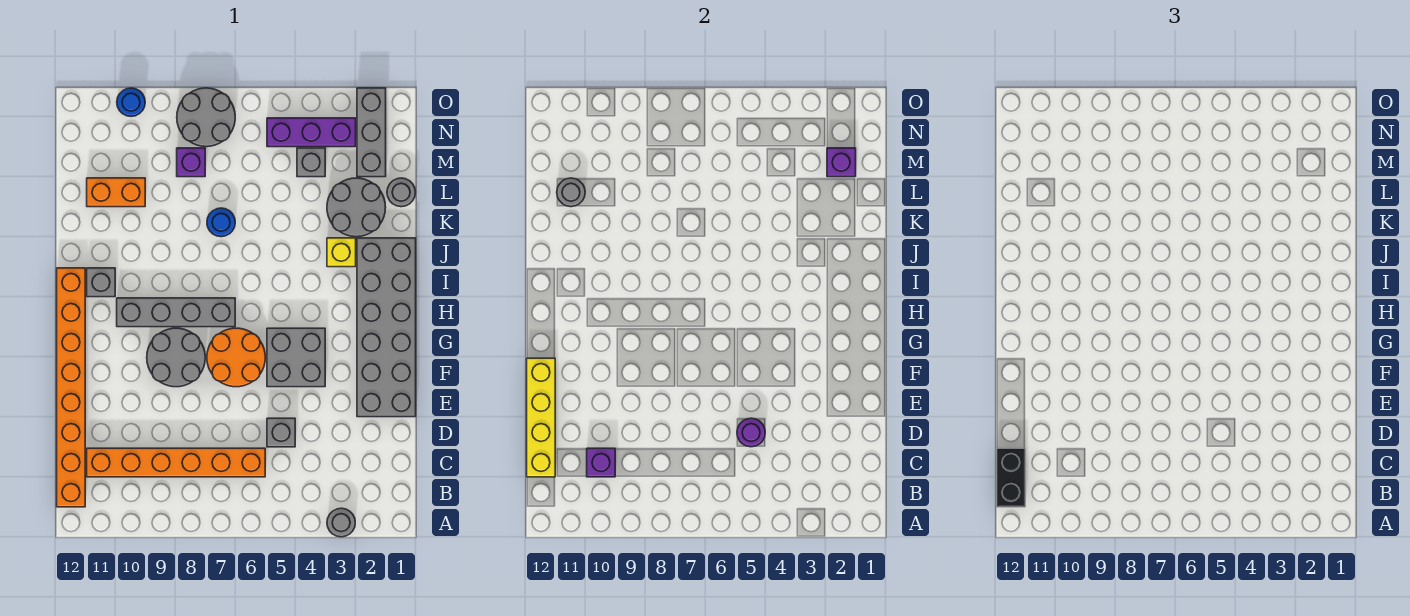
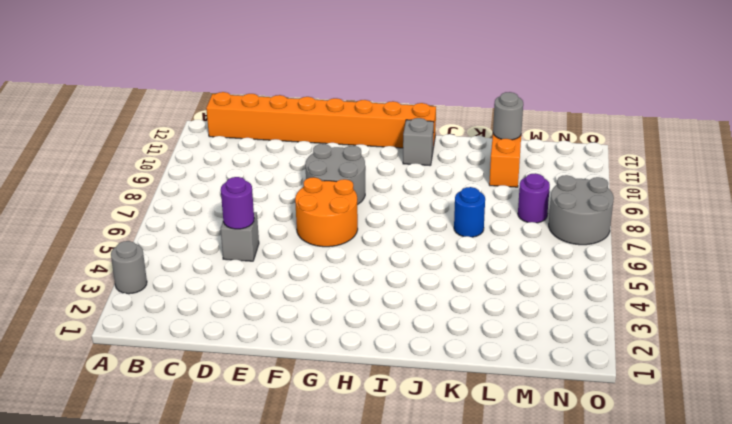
purple round brick M8 level 1 -> purple brick M8 level 1
none -> orange brick C6:C11 level 1
none -> grey brick E1:J2 level 1
none -> grey brick F4:G5 level 1

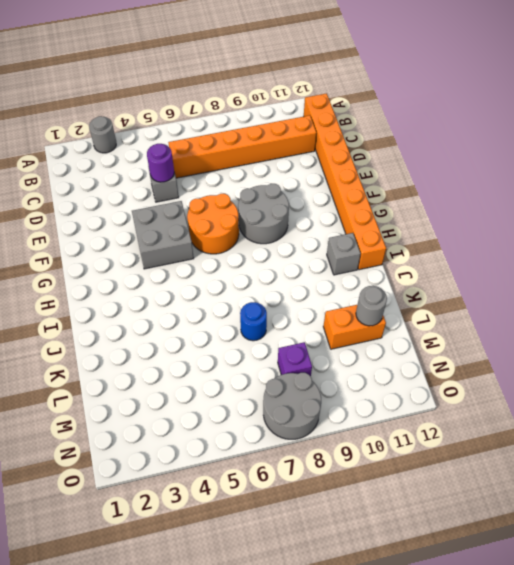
none -> grey brick E1:J2 level 1
none -> grey brick H7:H10 level 1
none -> yellow brick J3 level 1

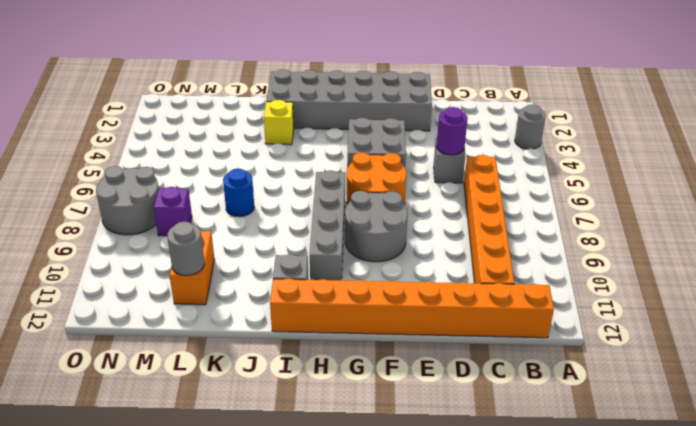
none -> grey round brick K2:L3 level 1
none -> grey round brick L1 level 1
none -> grey brick M2:O2 level 1

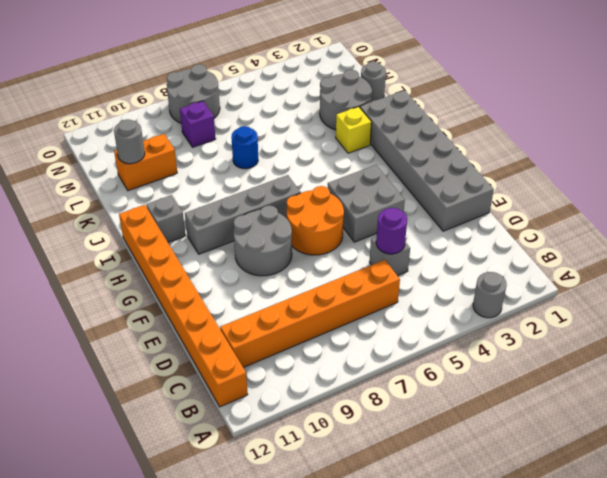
none -> grey brick M2:O2 level 1
none -> grey brick M4 level 1
none -> purple brick N3:N5 level 1

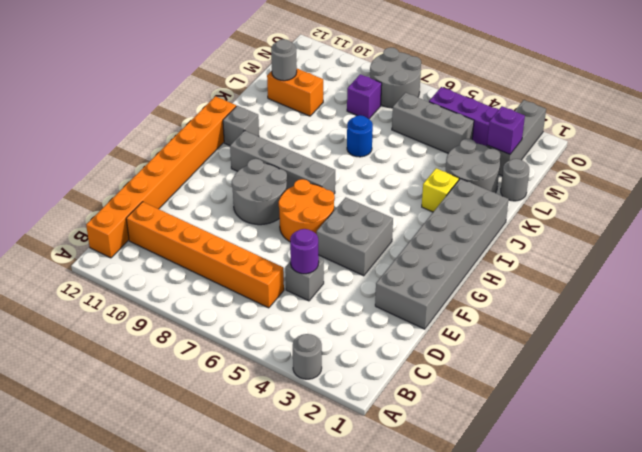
grey brick M4:M6 level 1 -> grey brick M4 level 1
none -> blue round brick O10 level 1
none -> purple brick C10 level 2
none -> yellow brick C12:F12 level 2

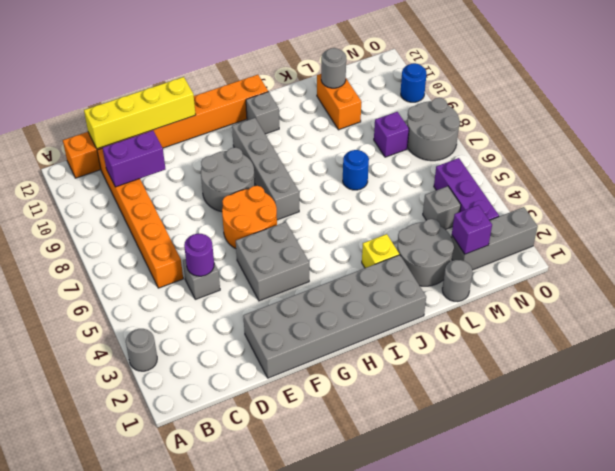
purple brick C10:D10 level 2 -> purple brick C10 level 2
none -> black brick B12:C12 level 3

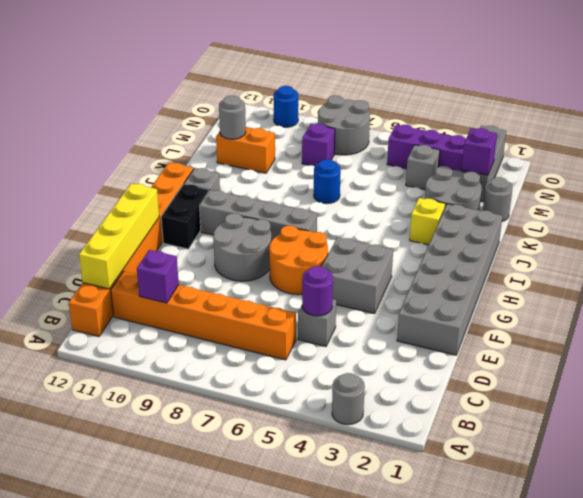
black brick G11:H11 level 1 -> black brick B12:C12 level 3

